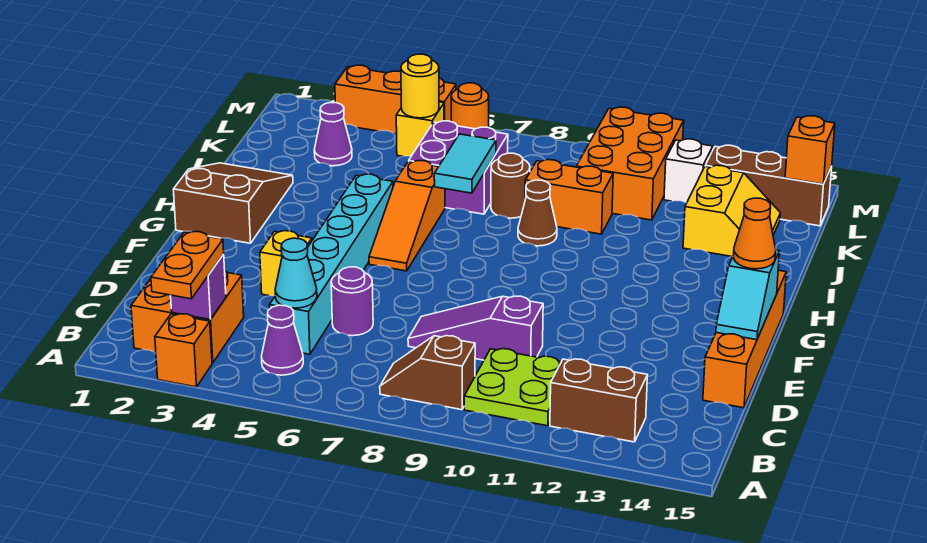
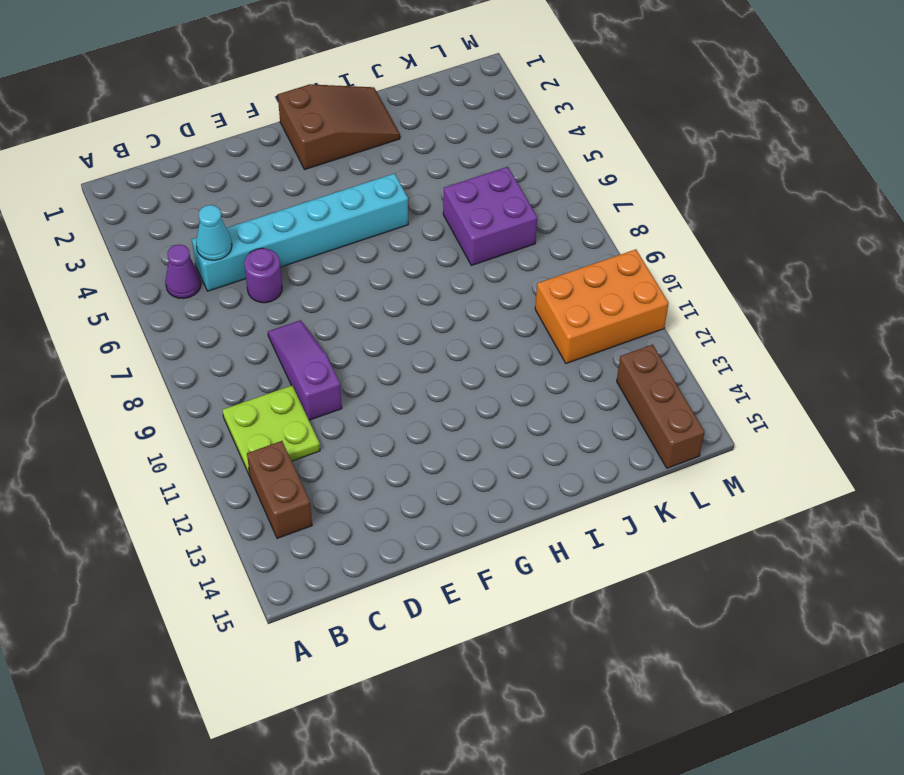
none -> orange brick A3 level 1
none -> orange brick B2:C3 level 1
none -> brown slope B8:B9 level 1 top 9
none -> orange brick D15:G15 level 1

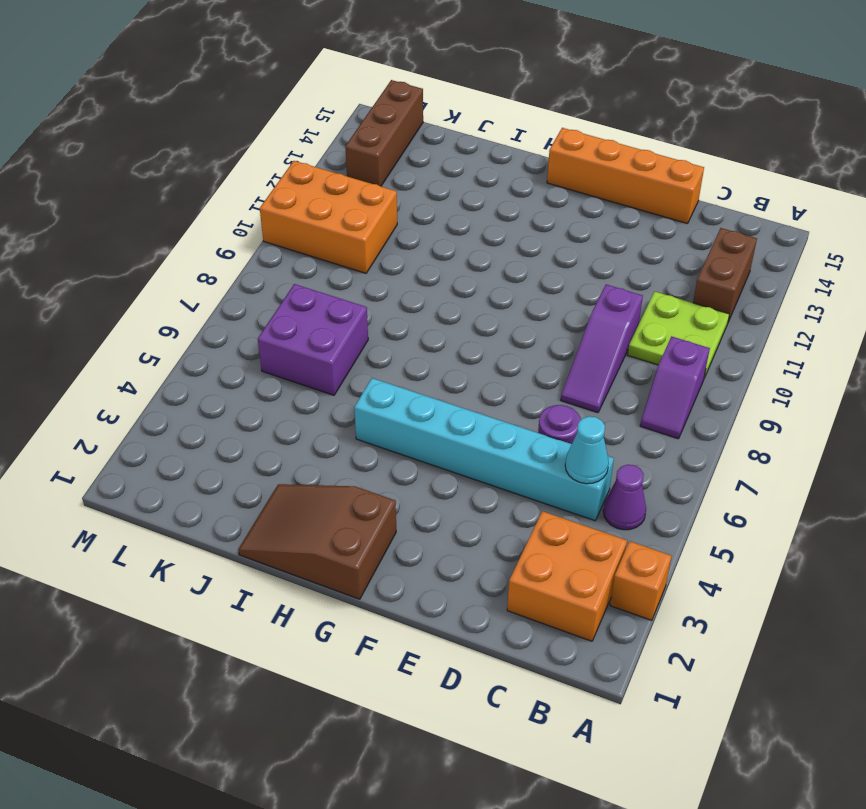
purple slope B8:B9 level 1 top 9 -> brown slope B8:B9 level 1 top 9
none -> yellow brick E4 level 1
none -> orange slope G6:I6 level 1 top I
none -> brown cone I9 level 1
none -> brown round brick J8 level 1

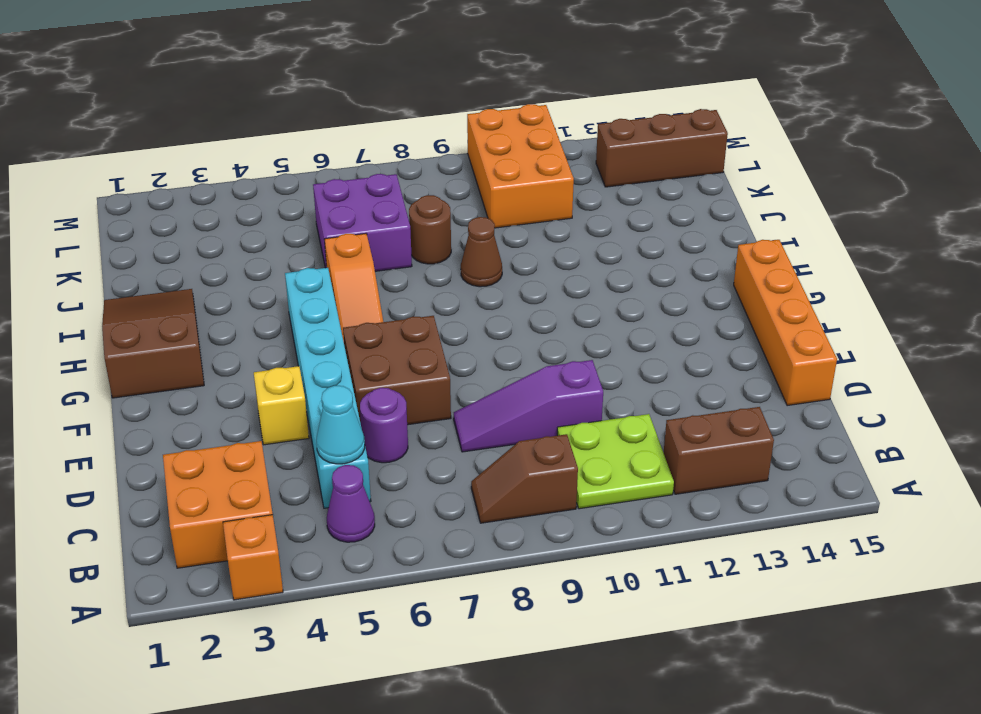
brown brick E6:F7 level 1 -> none
none -> orange brick J9:J10 level 1
none -> yellow slope J13:K14 level 1 top 13
none -> purple cone K3 level 1
none -> yellow brick L5 level 1

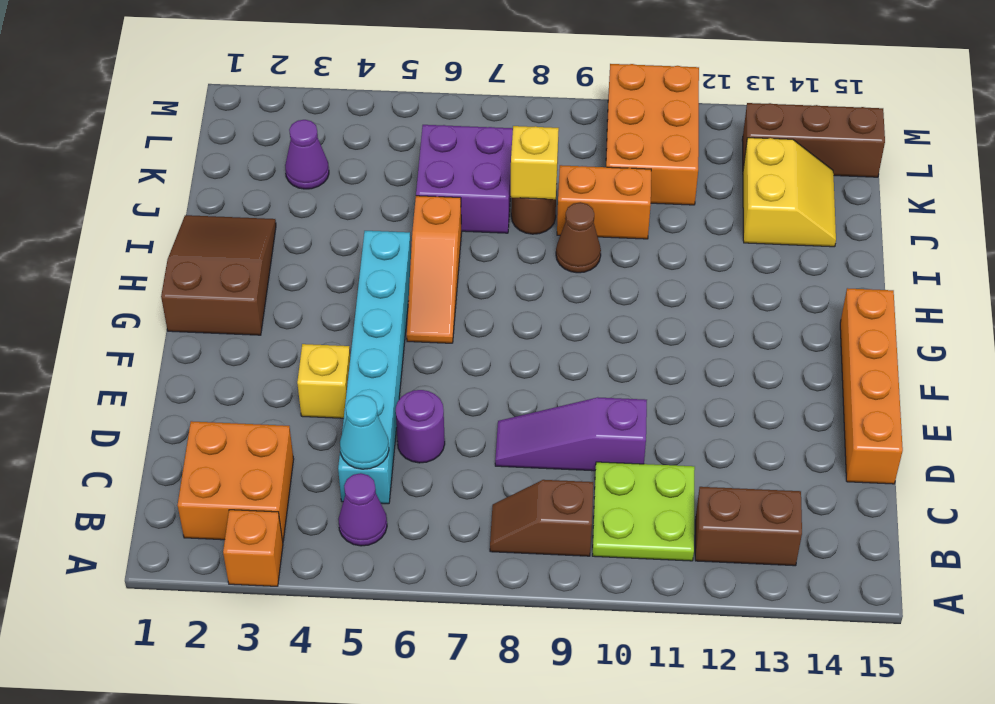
yellow brick J8 level 2 -> yellow brick L5 level 1
none -> white brick L12 level 1
none -> orange brick M3:M5 level 1
none -> orange round brick M6 level 1
none -> purple brick B3 level 2

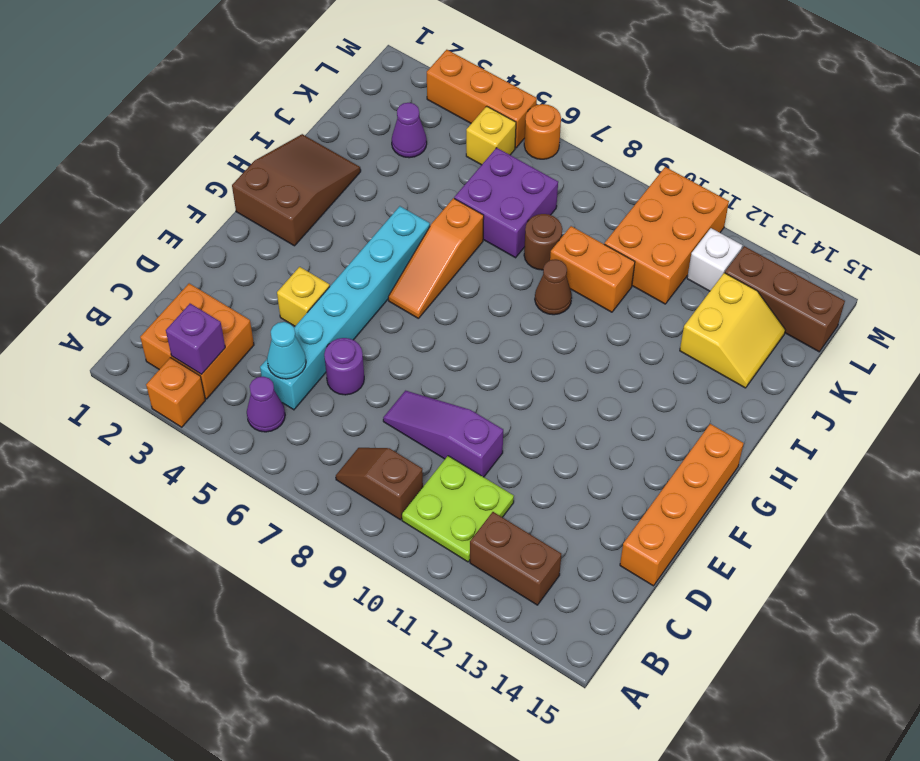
none -> cyan slope E15:F15 level 2 top F
none -> cyan tile I7:J7 level 2
none -> yellow round brick L5 level 2
none -> orange brick L15 level 2

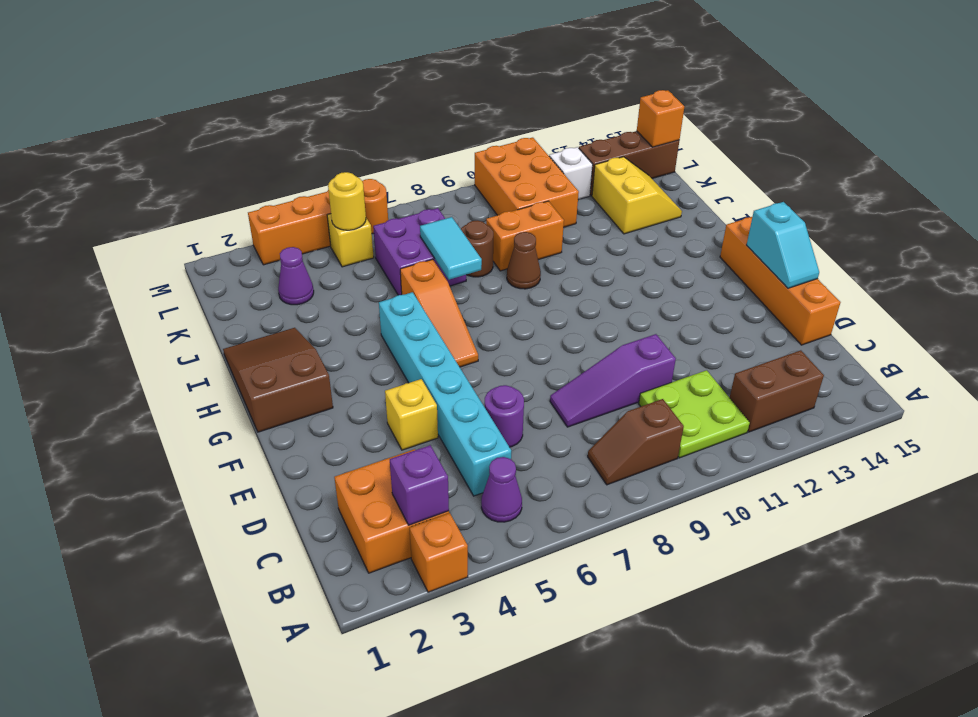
none -> cyan cone C5 level 2
none -> orange plate A3:B3 level 3
none -> orange cone F15 level 3

